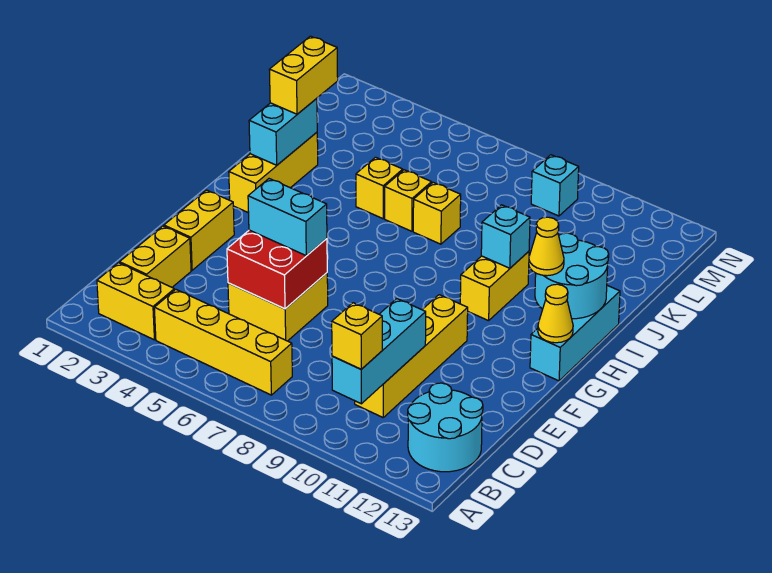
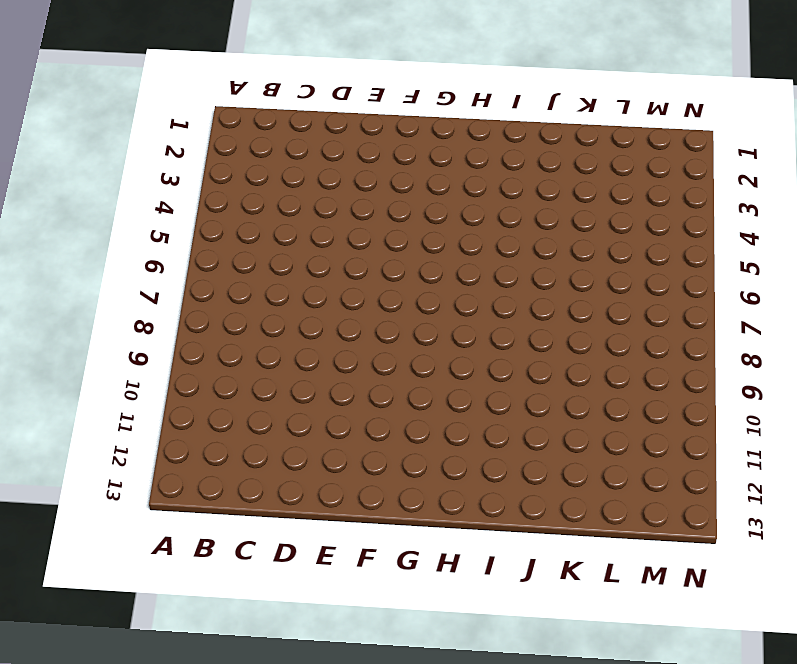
none -> yellow brick B2:B3 level 1
none -> yellow brick B4:B7 level 1
none -> cyan round brick B12:C13 level 1

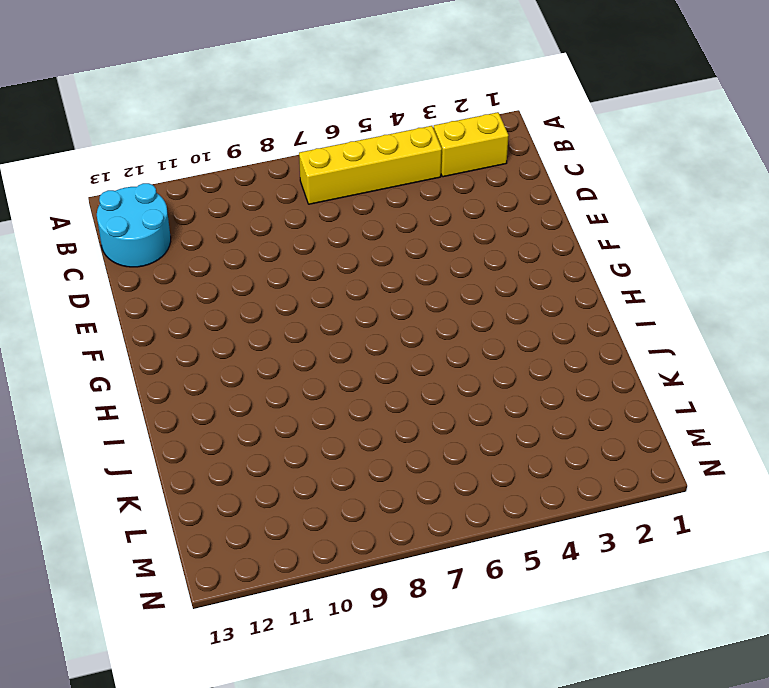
none -> yellow brick C2:D2 level 1
none -> yellow brick C10:F10 level 1
none -> yellow brick D5:E6 level 1

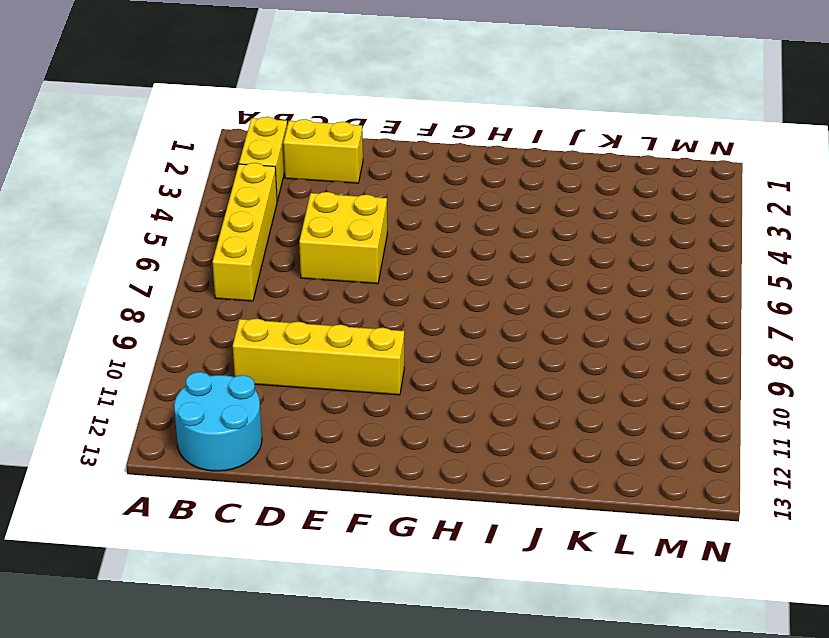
none -> yellow brick E2:F2 level 1
none -> cyan brick G13:I13 level 1
none -> yellow brick H2:J2 level 1

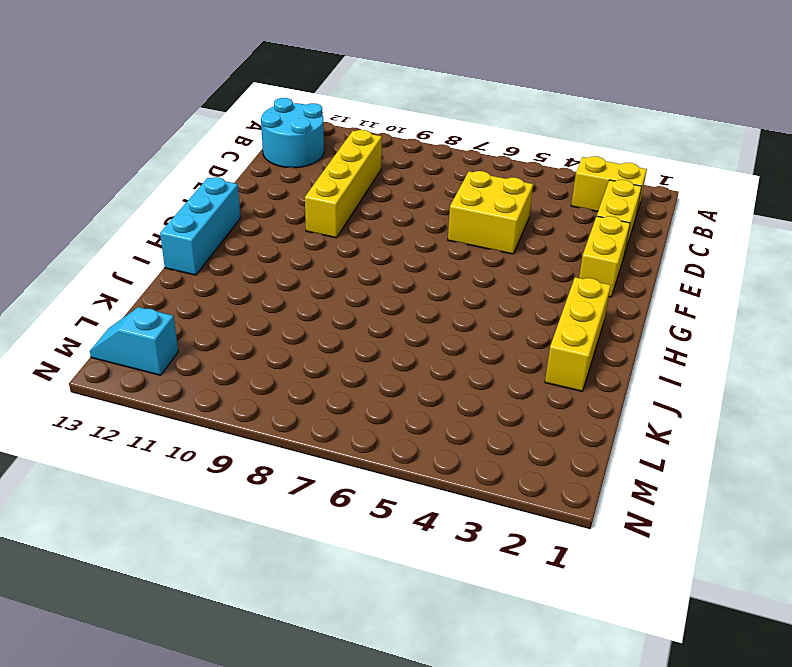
cyan slope M12:M13 level 1 top 12 -> none
none -> yellow brick B4:B7 level 1
none -> yellow brick H10:I10 level 1
none -> yellow brick J5 level 1

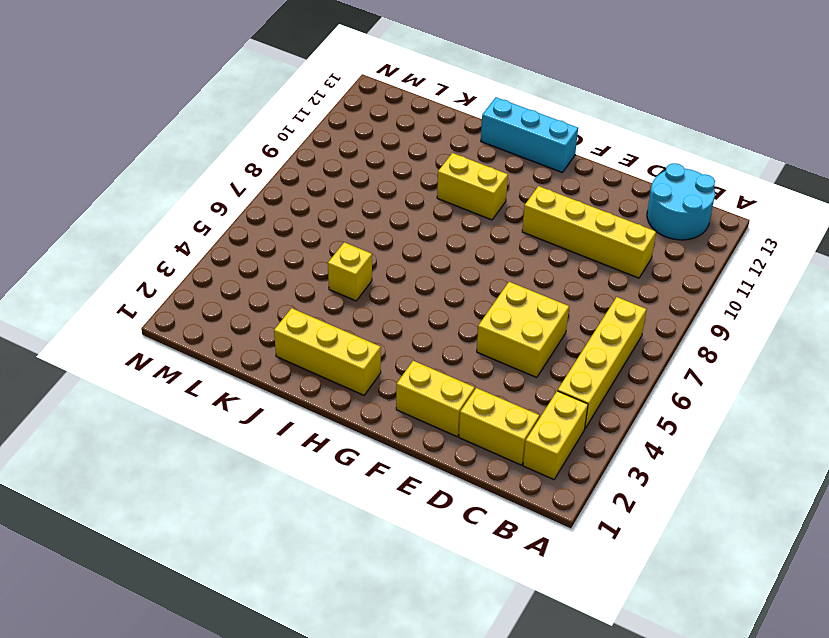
none -> yellow brick J6 level 1
none -> yellow brick J7 level 1
none -> cyan brick M9 level 1

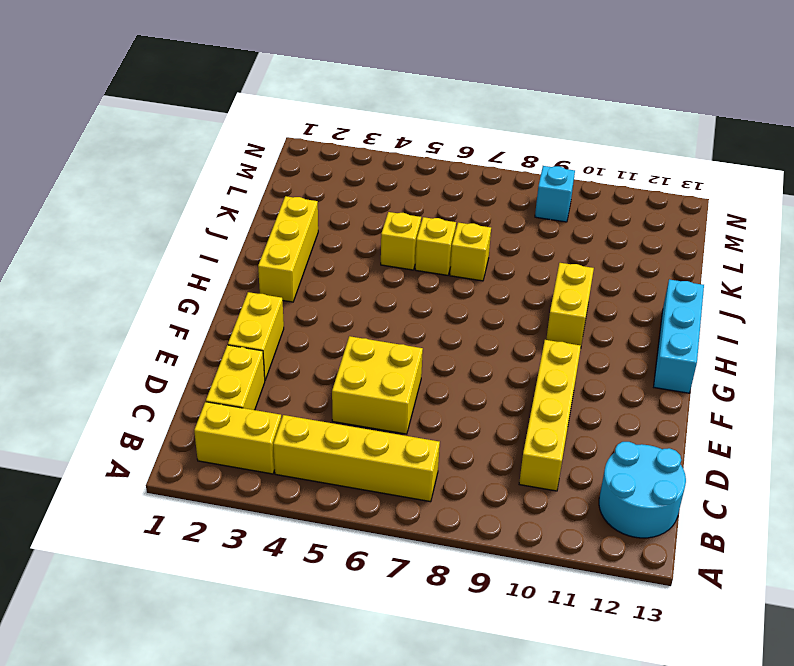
none -> cyan brick B10:D10 level 2
none -> red brick D5:E6 level 2
none -> yellow cone G13 level 2

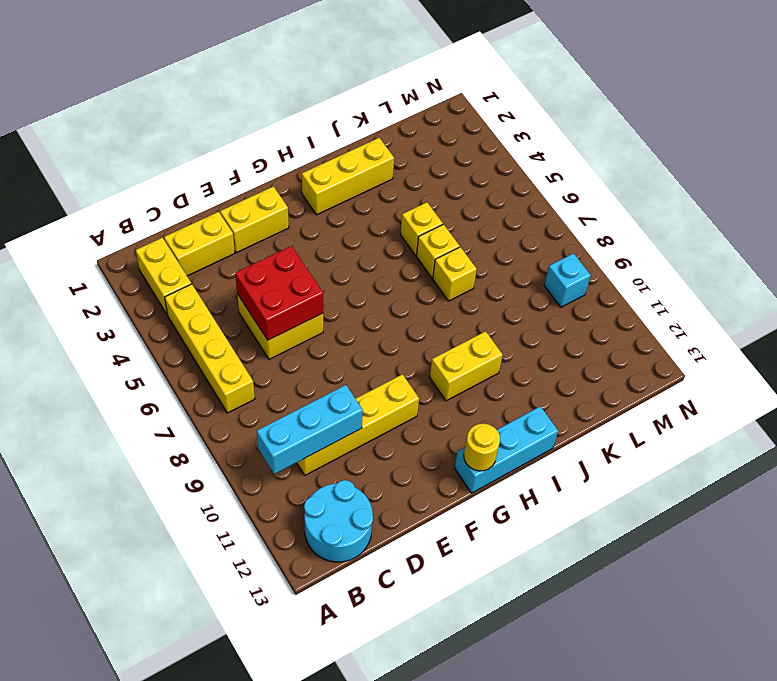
yellow round brick G13 level 2 -> yellow cone G13 level 2
none -> cyan round brick H12:I13 level 2
none -> cyan brick I2:J2 level 2
none -> cyan brick I10 level 2

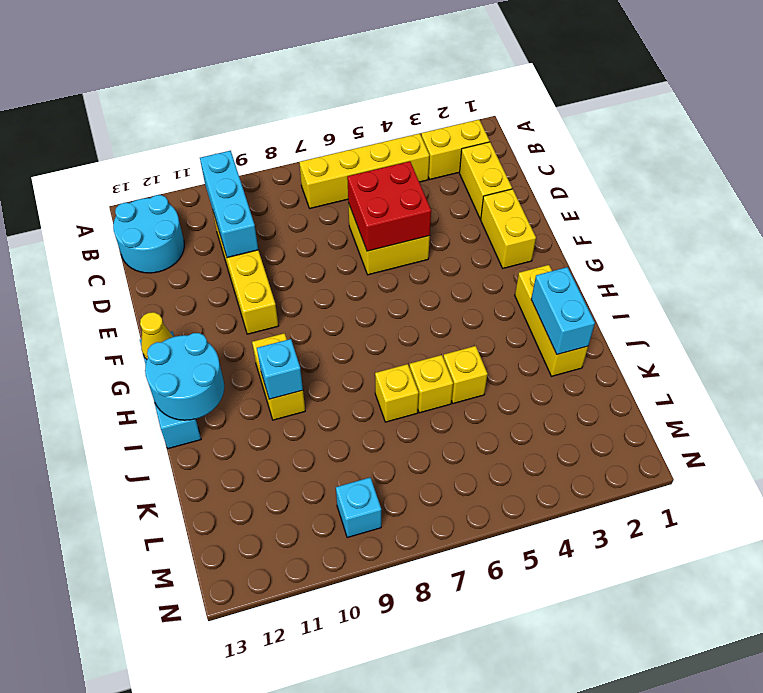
none -> yellow brick B10 level 3
none -> cyan brick E5:E6 level 3
none -> yellow cone H12 level 3

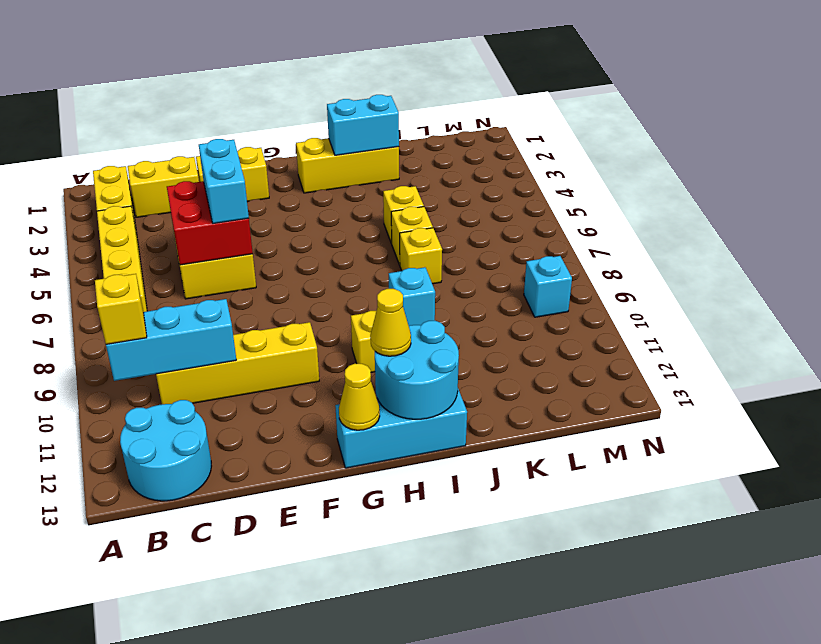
none -> yellow brick J2:K2 level 3

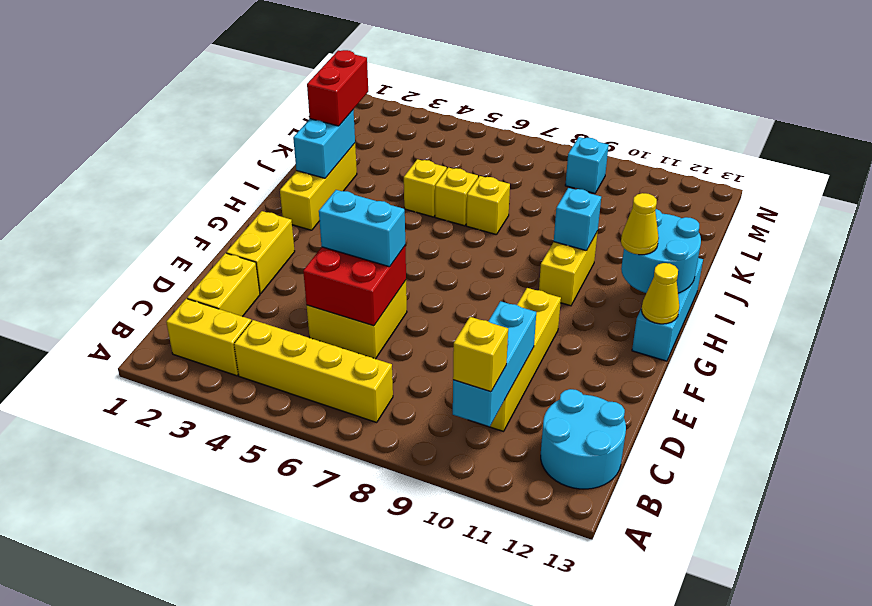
red brick J2:K2 level 3 -> yellow brick J2:K2 level 3

